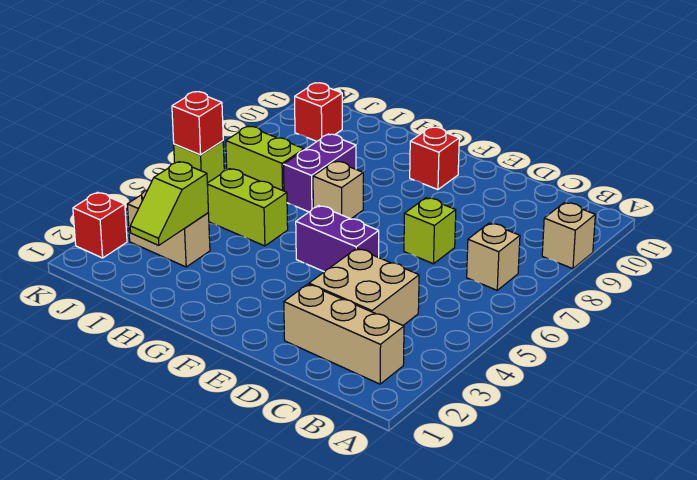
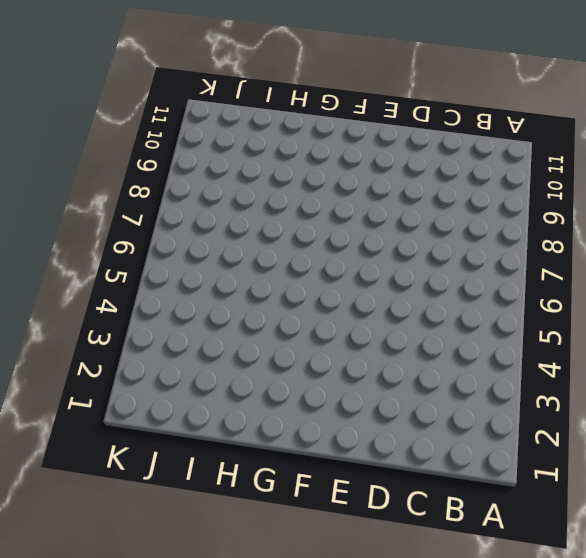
none -> tan brick A9 level 1
none -> tan brick B2:D2 level 1
none -> tan brick B7 level 1

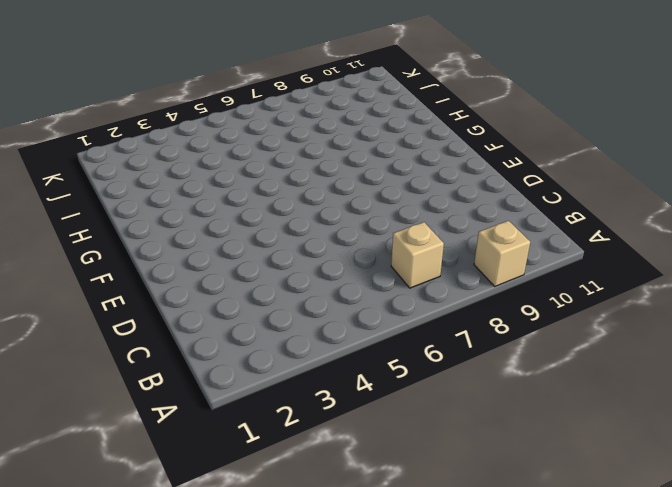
none -> tan brick B2:D2 level 1
none -> tan brick C3:D4 level 1
none -> lime brick D7 level 1

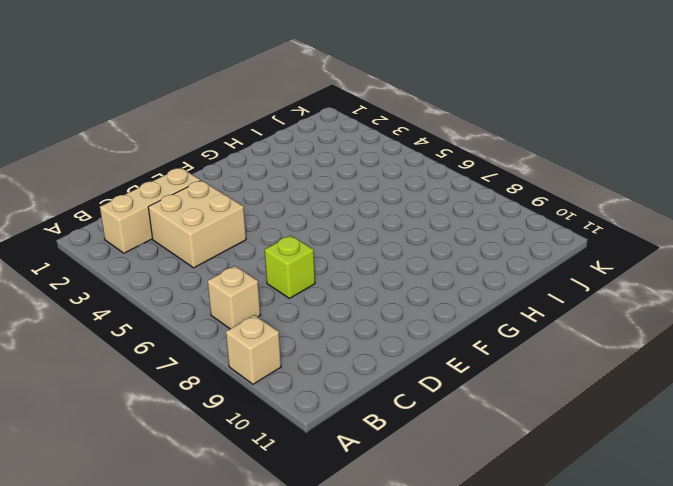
none -> purple brick E5:F5 level 1
none -> red brick F10 level 1
none -> tan brick G7 level 1

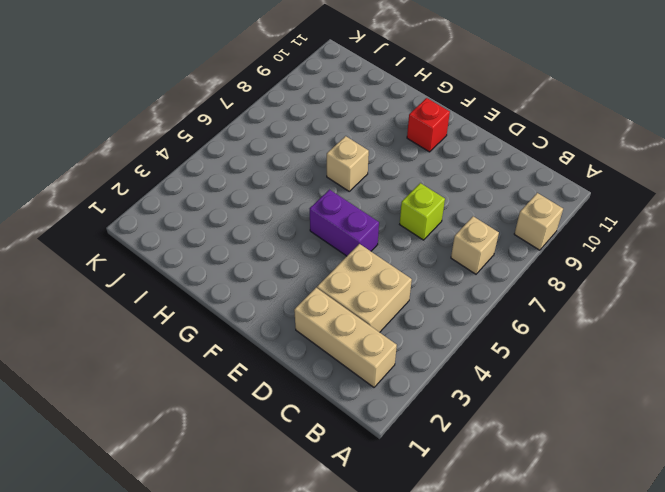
none -> lime brick H5:I5 level 1
none -> purple brick H7:H8 level 1
none -> tan brick I3:J3 level 1

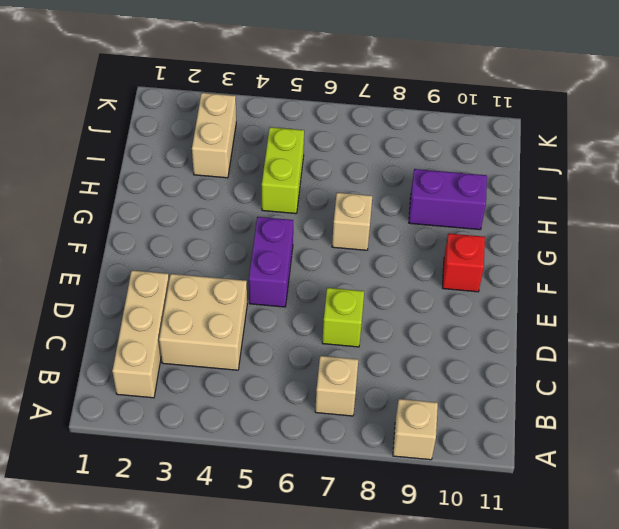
purple brick H9:H10 level 1 -> purple brick H7:H8 level 1
none -> lime brick I7:J7 level 1
none -> red brick J10 level 1
none -> red brick K2 level 1

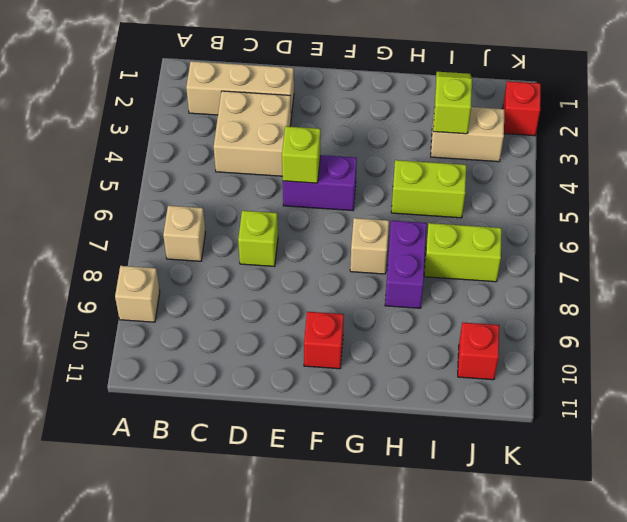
lime brick E5 level 2 -> lime brick K6 level 1
none -> red brick K6 level 2

